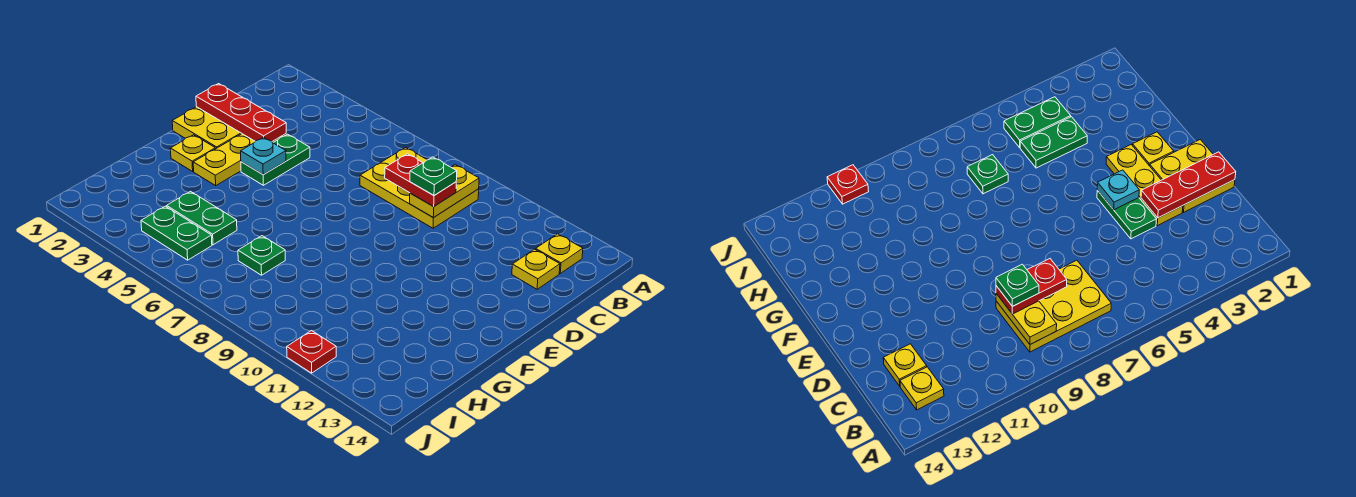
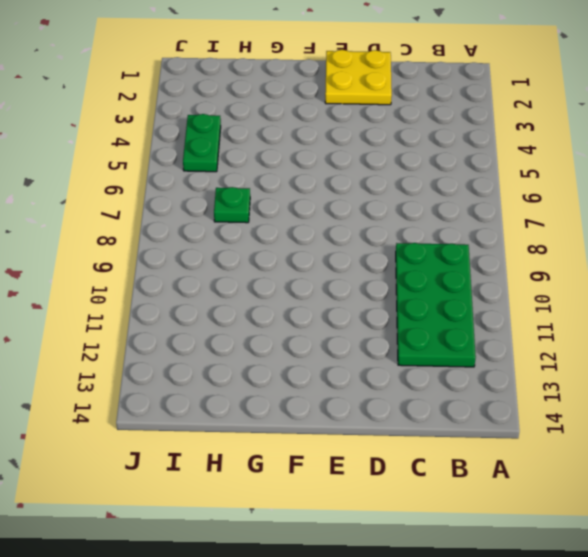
green plate B9:C12 level 1 -> yellow plate B7:C9 level 1
none -> yellow plate B13 level 1
none -> yellow plate C13 level 1
none -> yellow plate D3:F3 level 1

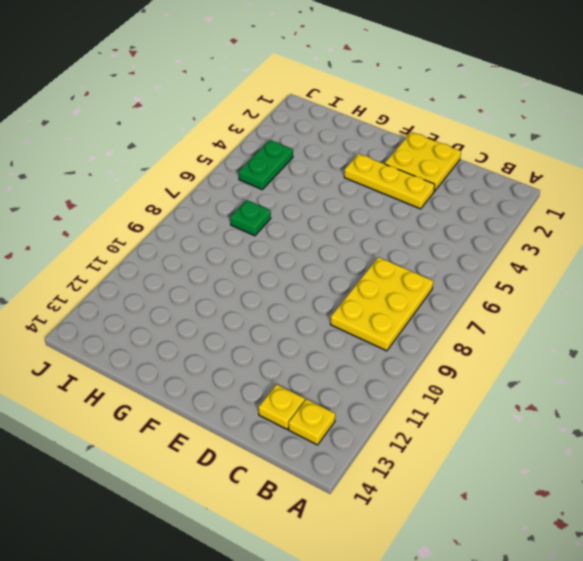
none -> green plate D4:E4 level 1
none -> yellow plate F2 level 1
none -> green plate H4:H5 level 1

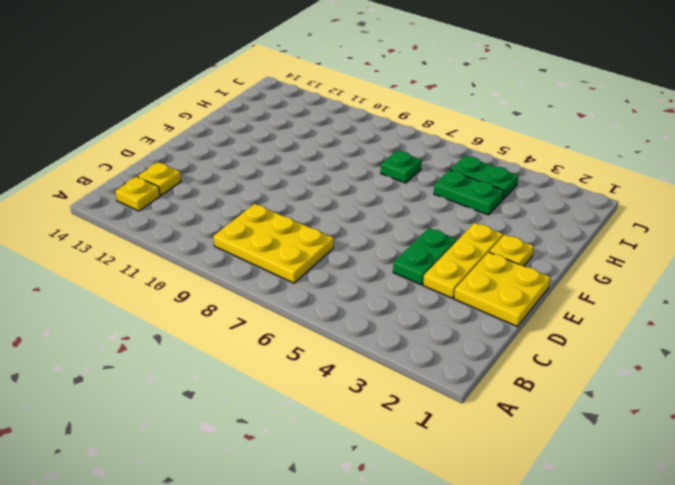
none -> red plate J11 level 1
none -> yellow plate B9:C9 level 2
none -> red plate D1:D3 level 2

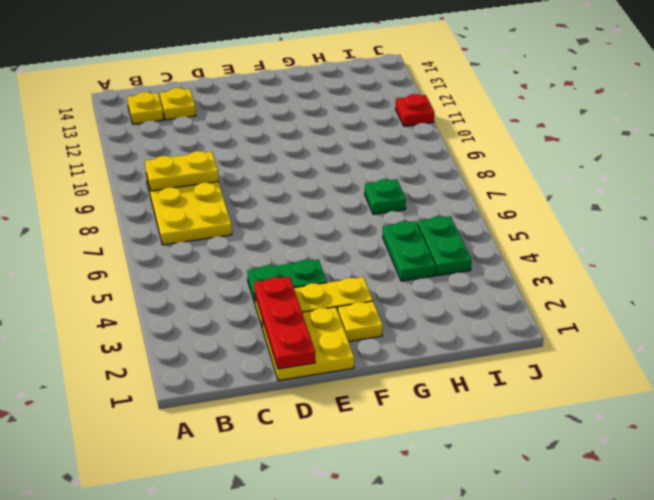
none -> cyan plate E4 level 2
none -> red plate C8:C9 level 3
none -> green plate C9 level 4

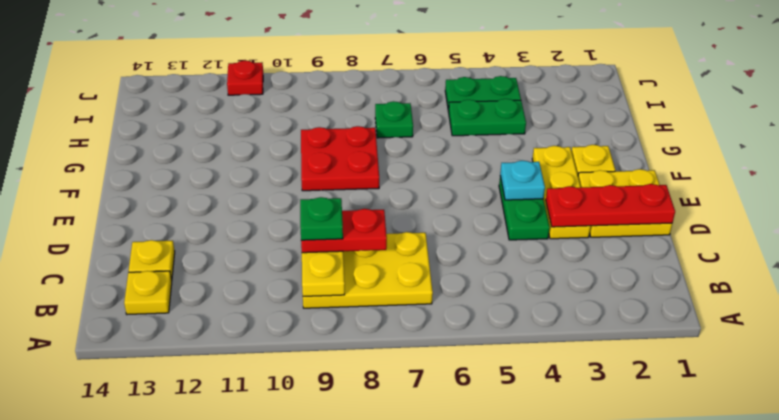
red plate F8:G9 level 1 -> none

